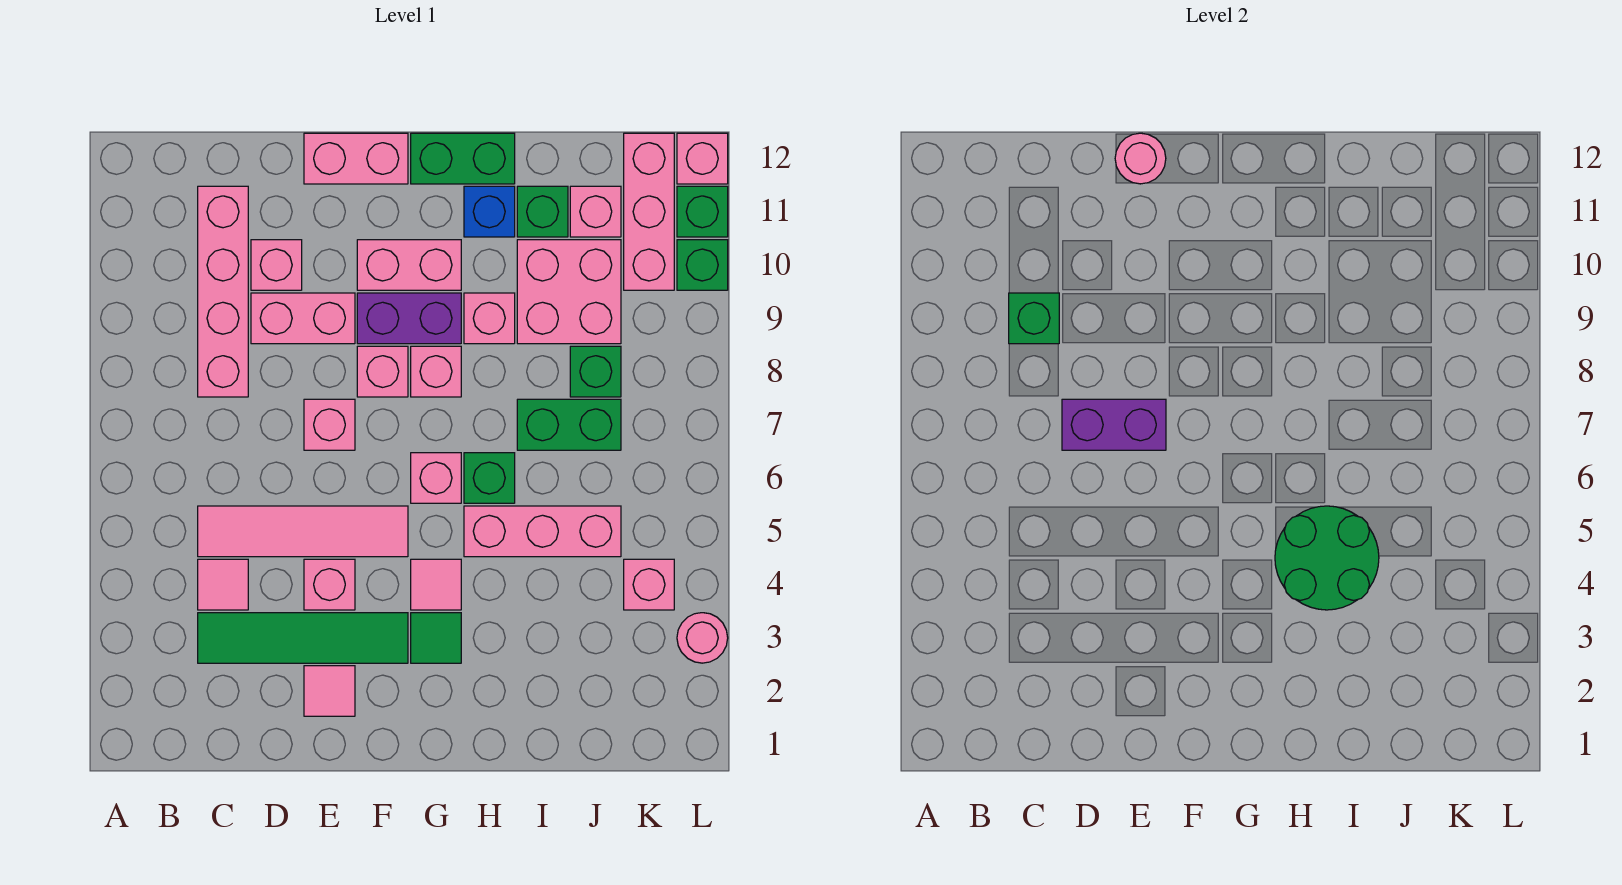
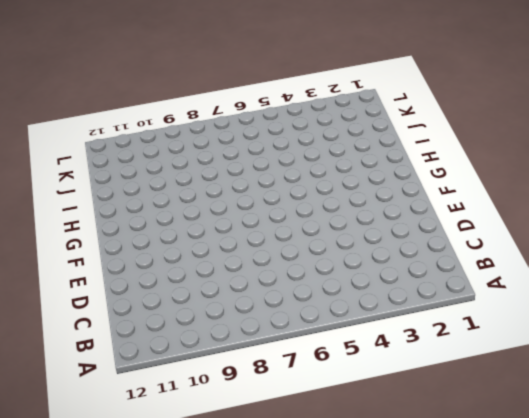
none -> green tile C3:F3 level 1
none -> pink tile C4 level 1
none -> pink tile C5:F5 level 1
none -> pink brick C8:C11 level 1

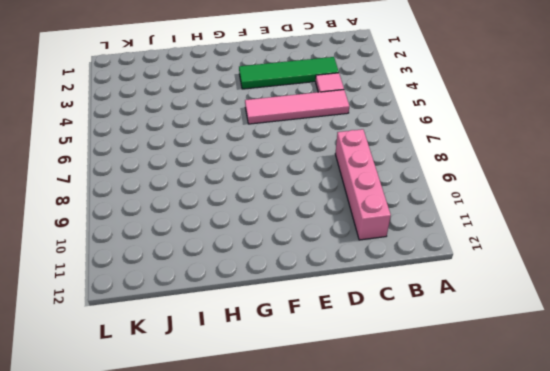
none -> pink brick D9:E9 level 1
none -> pink brick D10 level 1
none -> pink tile E2 level 1
none -> pink brick E4 level 1

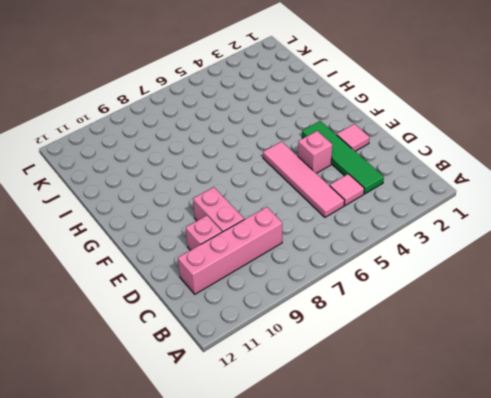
none -> pink brick E7 level 1
none -> pink brick E12:F12 level 1
none -> pink brick F8 level 1
none -> purple brick F9:G9 level 1

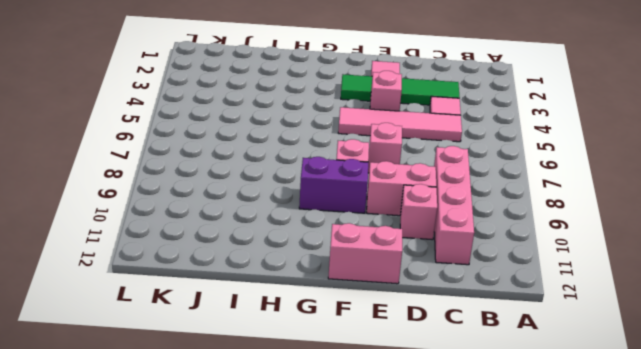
none -> pink brick F10:G10 level 1
none -> green tile G3 level 1
none -> pink tile G4 level 1
none -> pink brick G6 level 1

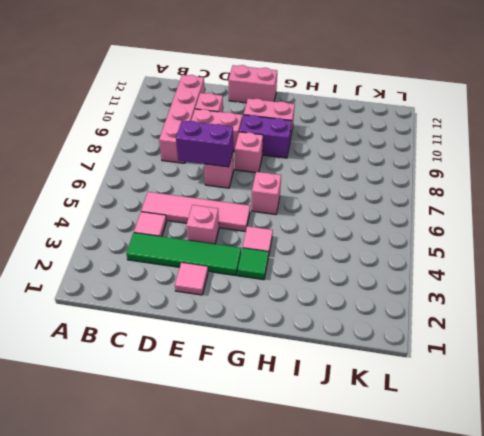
none -> pink brick G8 level 1
none -> green brick G12:H12 level 1
none -> pink brick H5:J5 level 1
none -> green brick H6 level 1

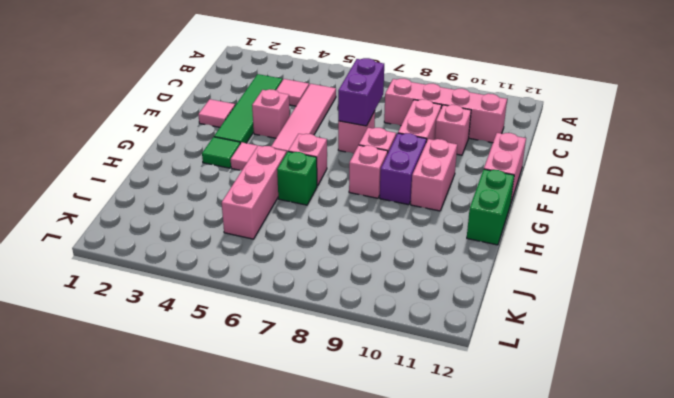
none -> pink brick H9 level 1
none -> blue brick H11 level 1
none -> green brick I7:J7 level 1
none -> pink brick I9:J10 level 1

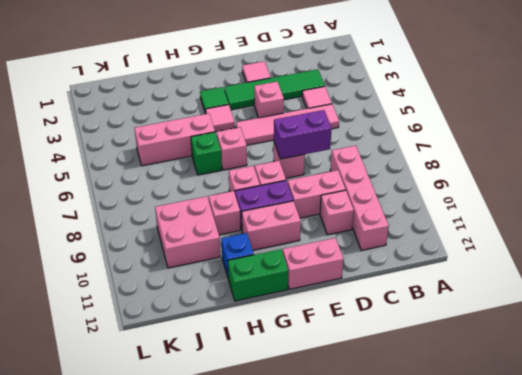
none -> green brick I7:J7 level 1
none -> green brick I11 level 1
none -> green brick J8 level 1
none -> pink brick J11 level 1

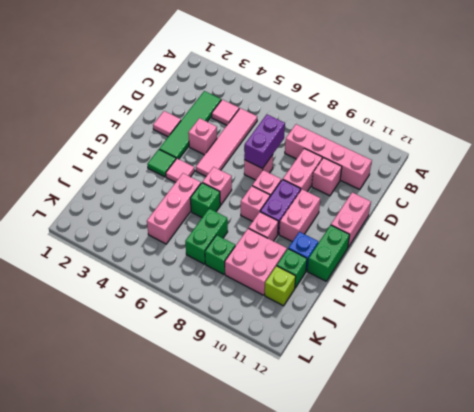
lime brick J11 level 1 -> pink brick J11 level 1
none -> pink brick K4 level 1
none -> pink brick K10:K12 level 1
none -> pink round brick L3 level 1
none -> green brick L10 level 1

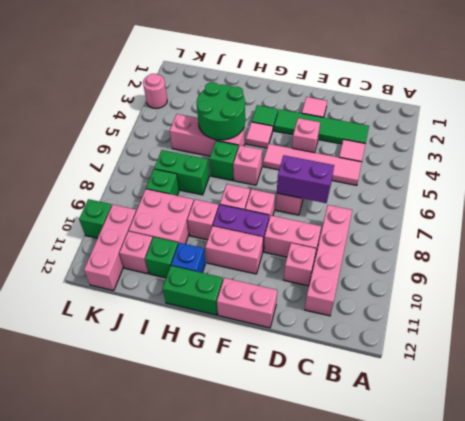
none -> pink brick K4 level 1
none -> green brick L11 level 1
none -> pink brick L12 level 1
none -> green brick C9 level 2

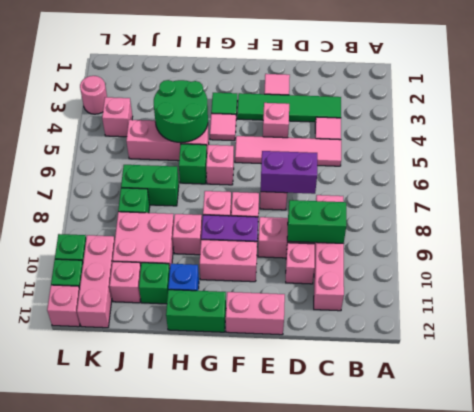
green brick C9:D9 level 2 -> green brick C9 level 2
none -> pink round brick E12 level 2

